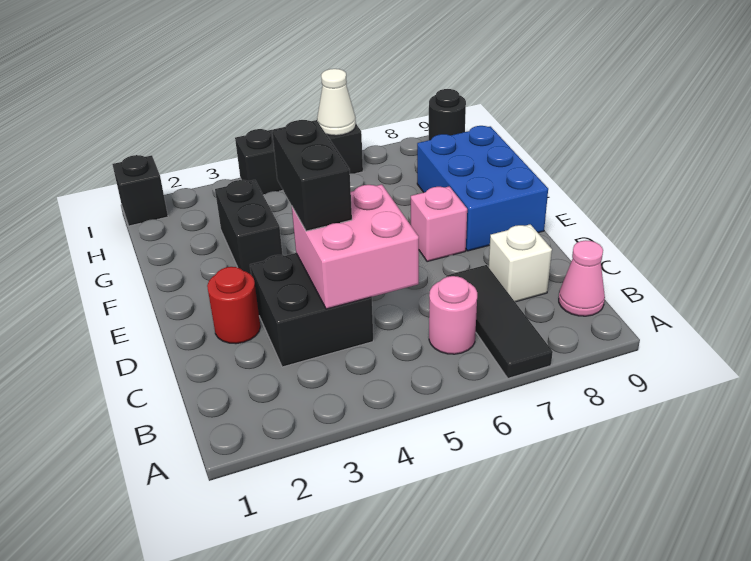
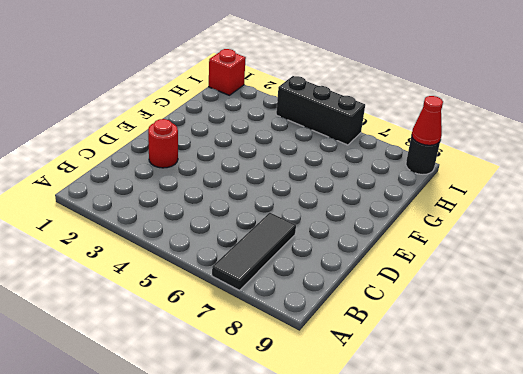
red brick I1 level 1 -> black brick I1 level 1
red cone I9 level 2 -> none
none -> pink round brick B6 level 1
none -> pink cone B9 level 1
none -> black brick C3:D4 level 1

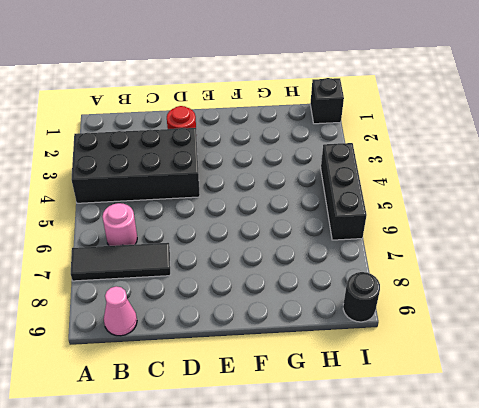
black brick A3:D4 level 1 -> black brick C3:D4 level 1
none -> white brick C8 level 1
none -> pink brick E7 level 1
none -> blue brick E8:G9 level 1

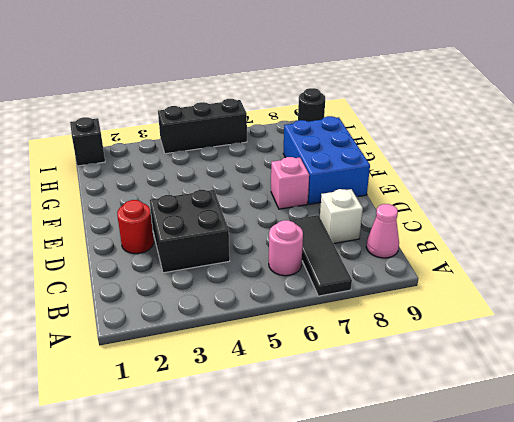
none -> black brick F3:G3 level 1
none -> pink brick C4:D5 level 2
none -> white cone I6 level 2

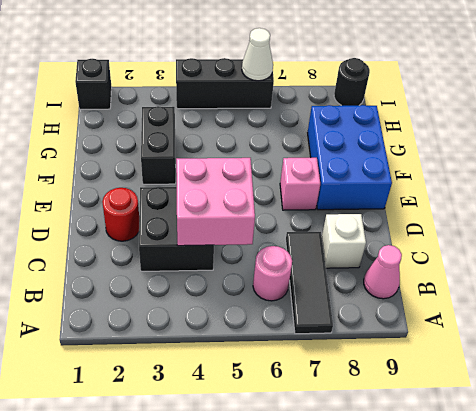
none -> black brick D4:E4 level 3

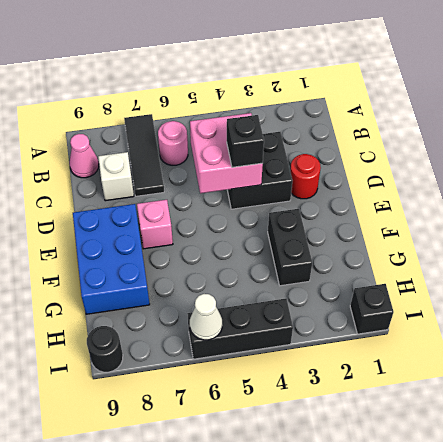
black brick D4 level 3 -> black brick D4:E4 level 3

